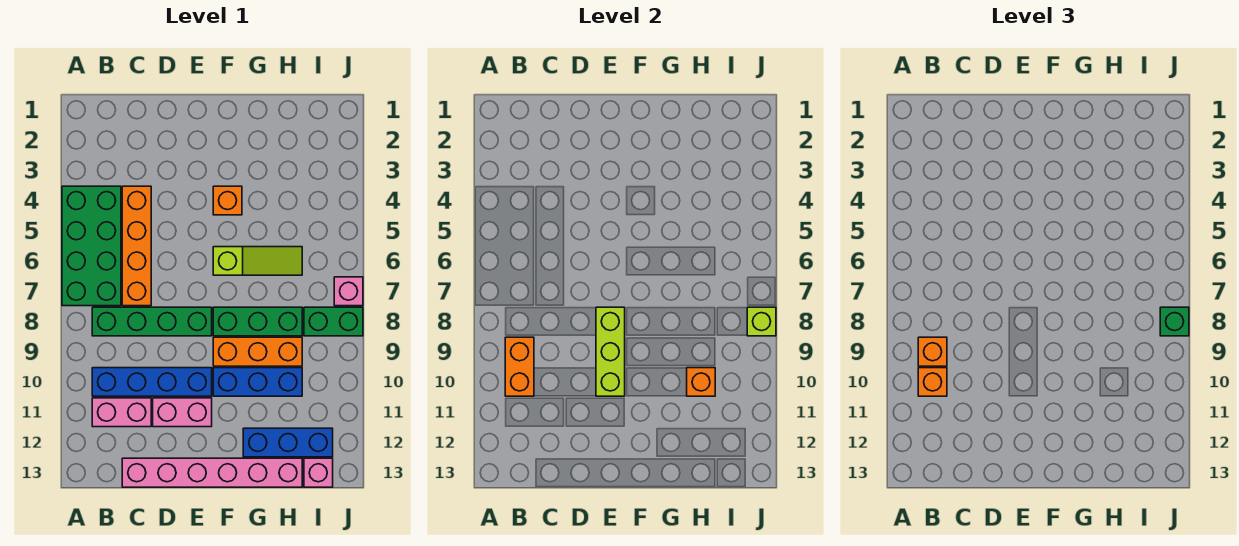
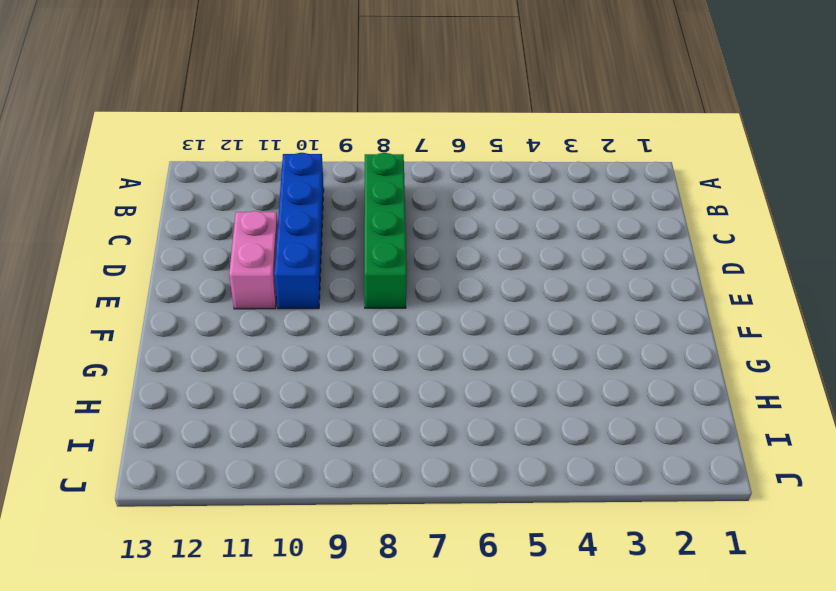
none -> green brick A4:B7 level 1
none -> pink brick B11:C11 level 1
none -> orange brick C4:C7 level 1

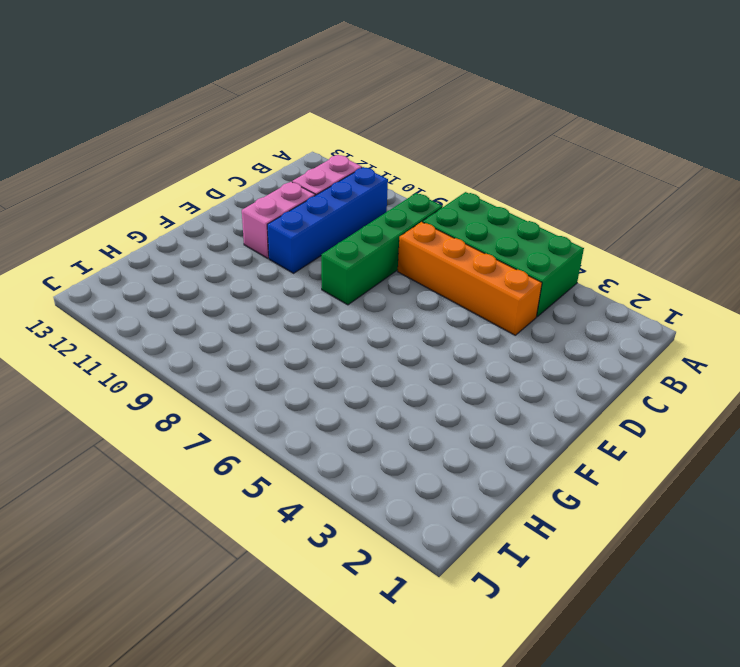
none -> pink brick C13:H13 level 1
none -> orange brick F4 level 1
none -> lime slope F6:H6 level 1 top F

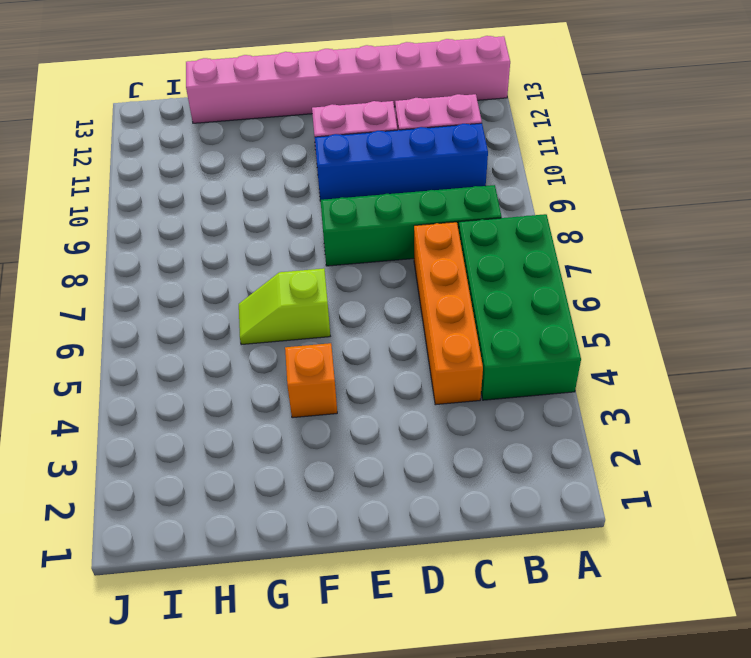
pink brick A13:H13 level 1 -> pink brick C13:H13 level 1
lime slope F6:G6 level 1 top F -> lime slope F6:H6 level 1 top F
none -> green brick F8:H8 level 1
none -> orange brick F9:H9 level 1
none -> blue brick F10:H10 level 1

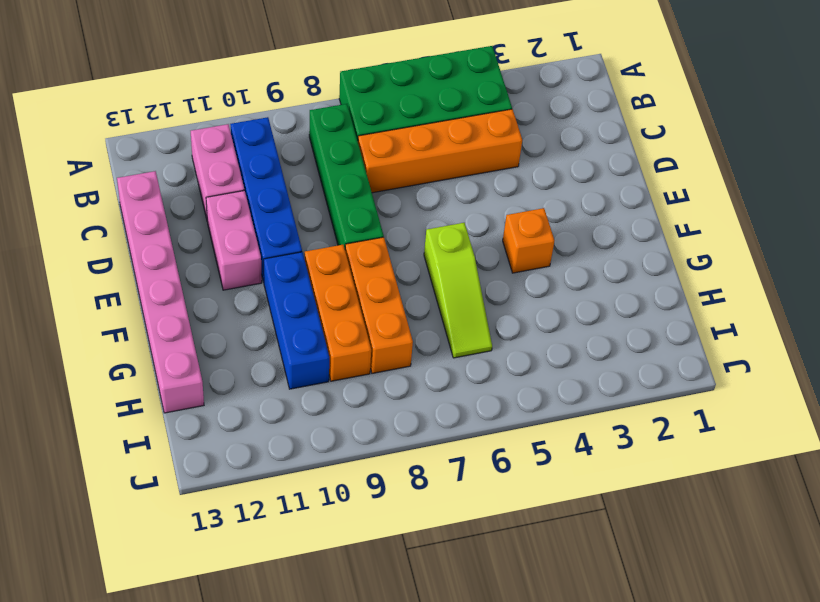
orange brick F8:H8 level 1 -> green brick F8:H8 level 1
none -> blue brick G12:I12 level 1
none -> green brick I8:J8 level 1
none -> pink brick I13 level 1

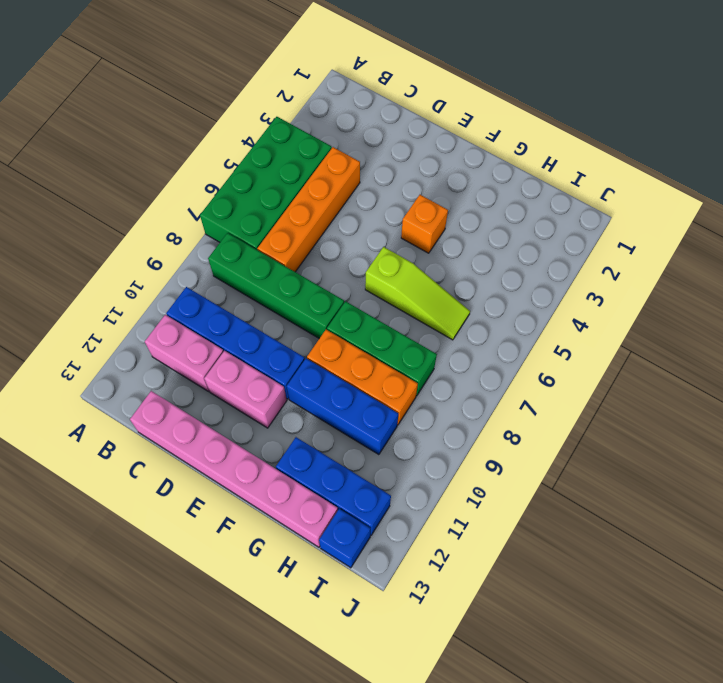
blue brick I13 level 1 -> pink brick I13 level 1
none -> green brick I8:J8 level 1
none -> pink brick J7 level 1
none -> orange brick B9:B10 level 2

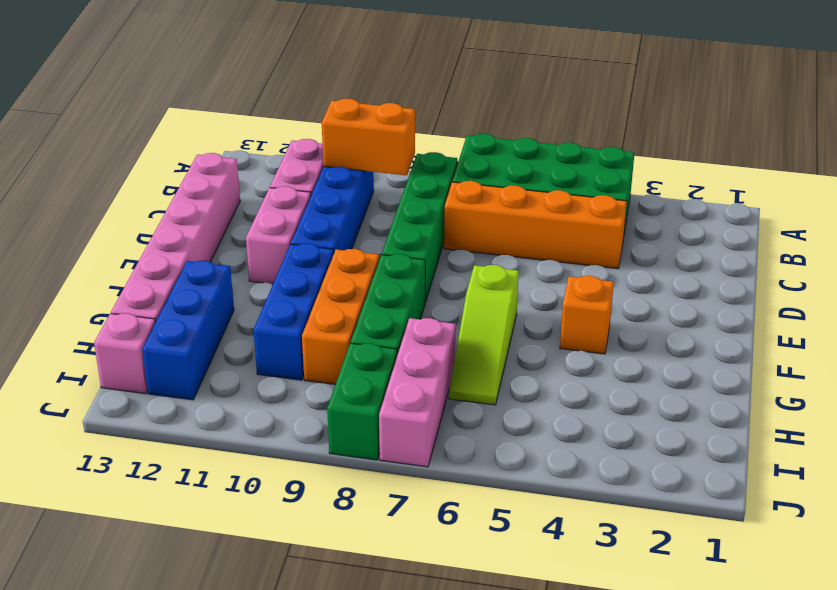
pink brick H7:J7 level 1 -> pink brick J7 level 1
none -> lime brick E8:E10 level 2
none -> orange brick H10 level 2
none -> lime brick J8 level 2

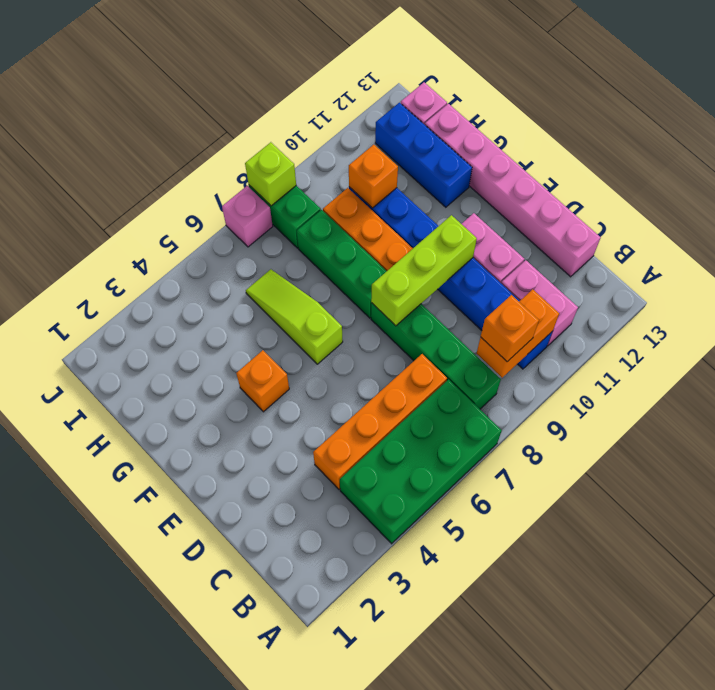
none -> orange brick B10 level 3
none -> green brick J8 level 3

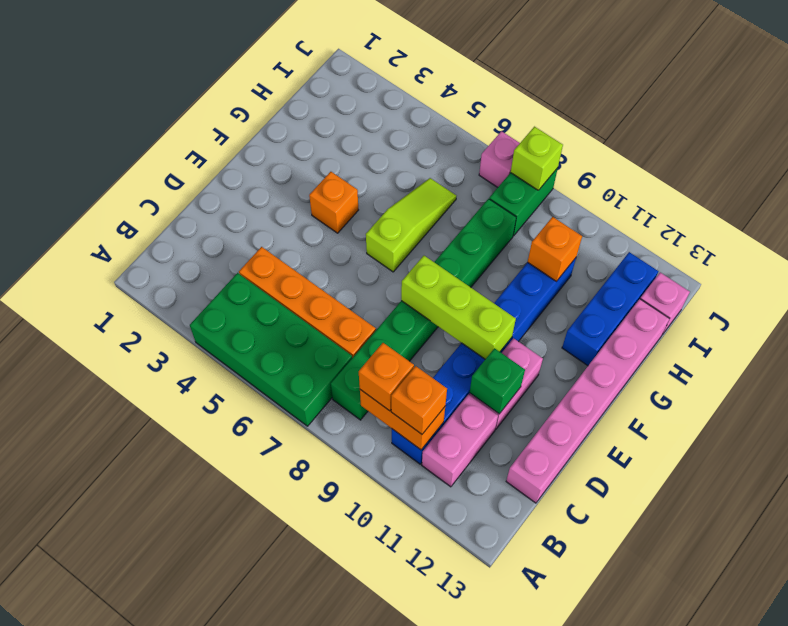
green brick D11 level 2 -> green brick J8 level 3
none -> orange brick F9:H9 level 1

